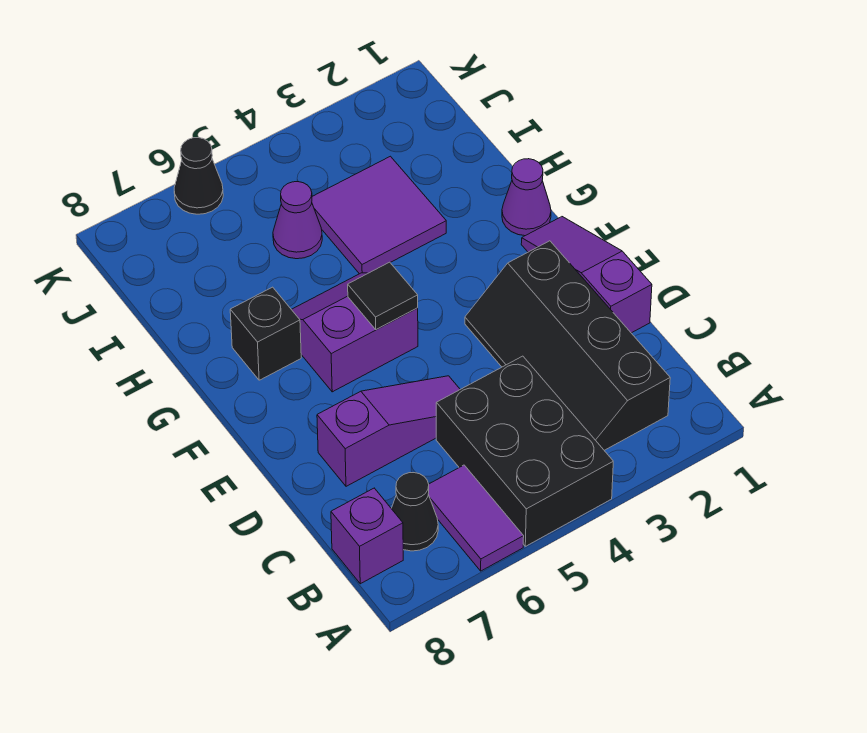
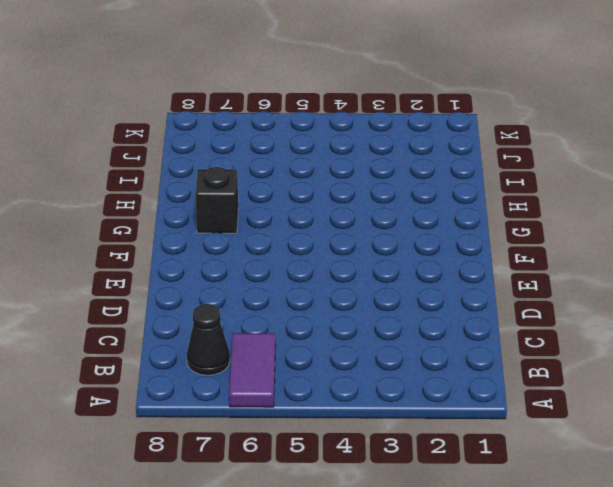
none -> black brick A4:C5 level 1
none -> black slope B2:E3 level 1 top 2
none -> purple brick B8 level 1

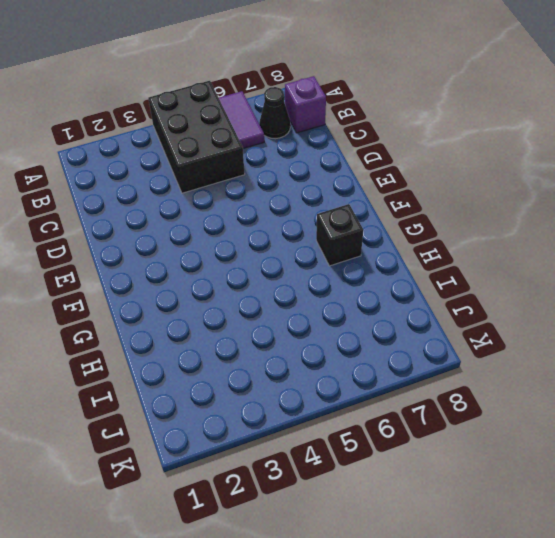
none -> black slope B2:E3 level 1 top 2
none -> purple slope D1:F1 level 1 top D
none -> purple slope D5:D7 level 1 top 7

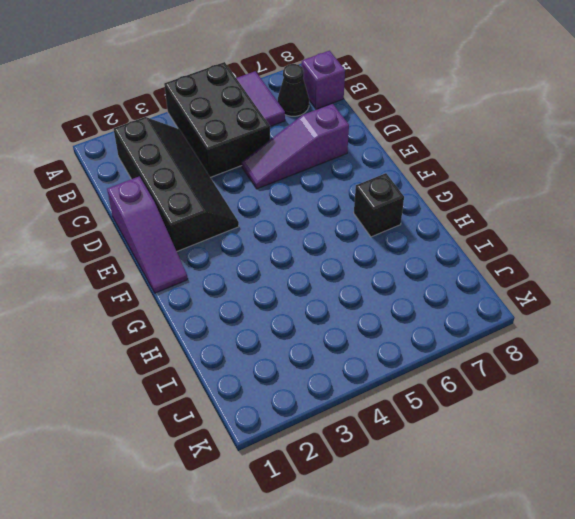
none -> purple slope F5:G6 level 1 top F
none -> purple cone G1 level 1
none -> purple tile H3:I4 level 1

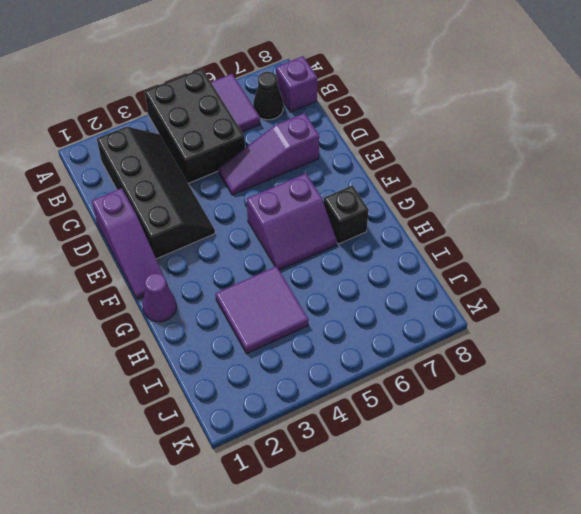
none -> purple cone I5 level 1
none -> black cone K6 level 1
none -> black tile F5 level 2

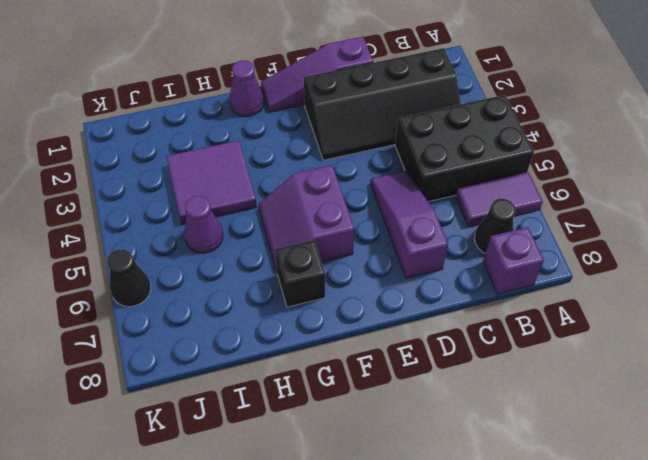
none -> black tile F5 level 2

